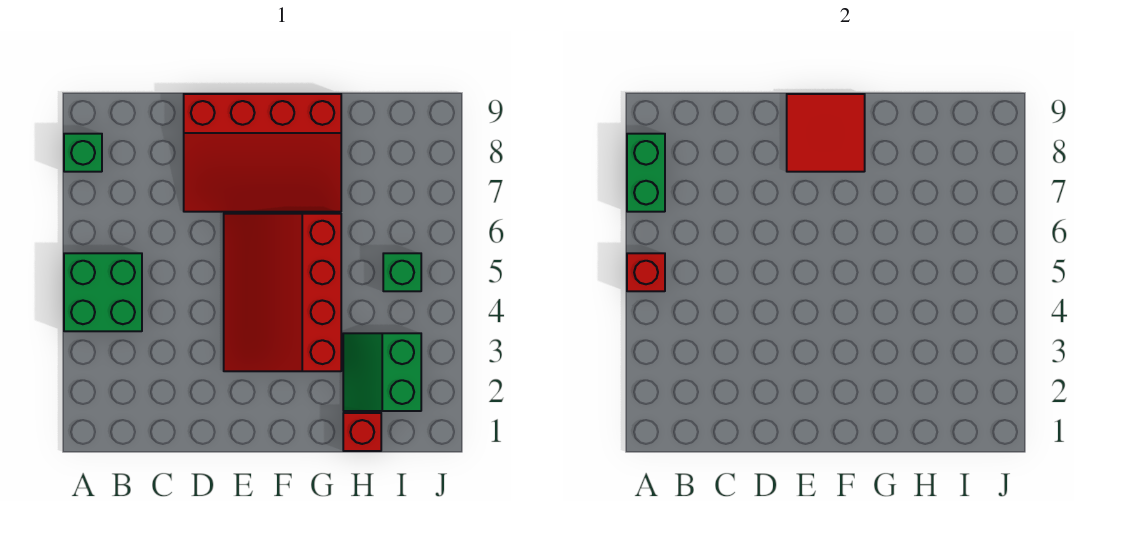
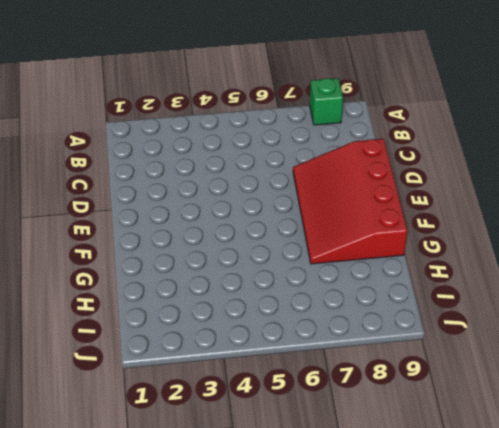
none -> green brick A4:B5 level 1
none -> red slope E3:G6 level 1 top G

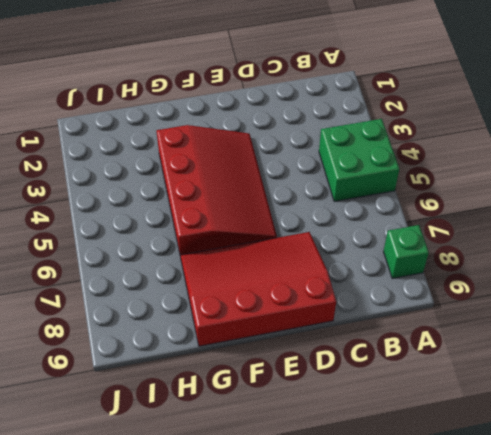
none -> red brick H1 level 1
none -> green slope H2:I3 level 1 top I

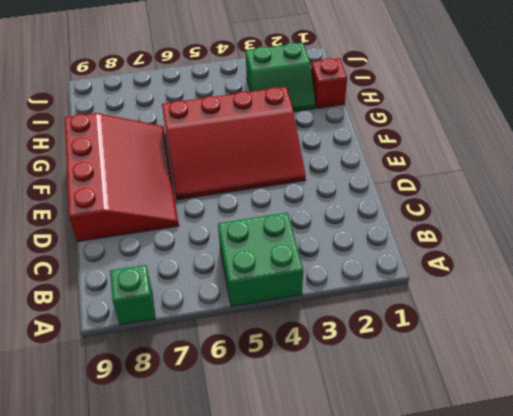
none -> green brick I5 level 1
none -> red brick A5 level 2

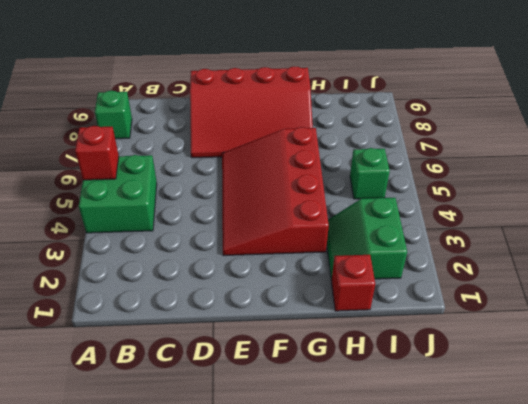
none -> green brick A7:A8 level 2
none -> red tile E8:F9 level 2

